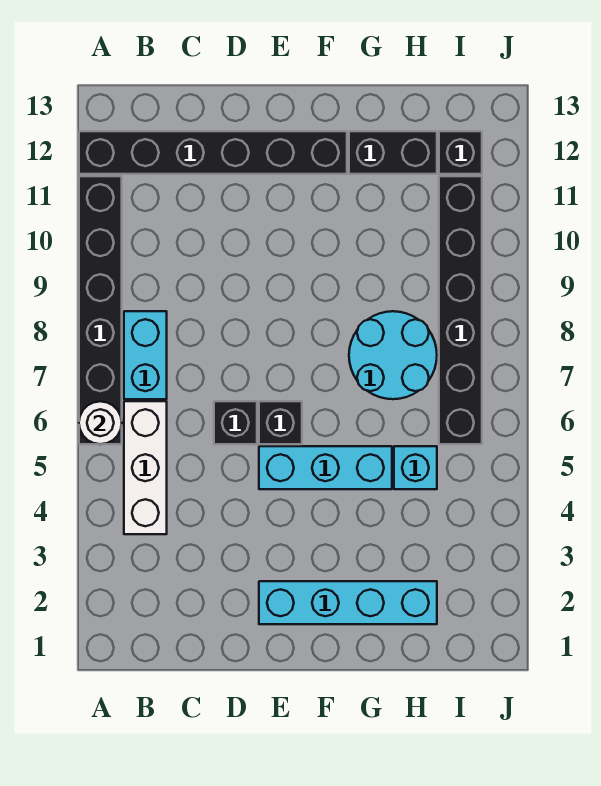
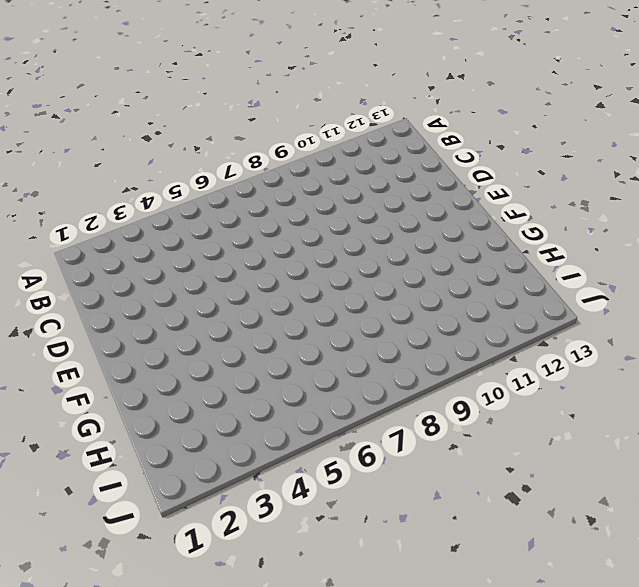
none -> black brick A6:A11 level 1
none -> black brick A12:F12 level 1
none -> white brick B4:B6 level 1

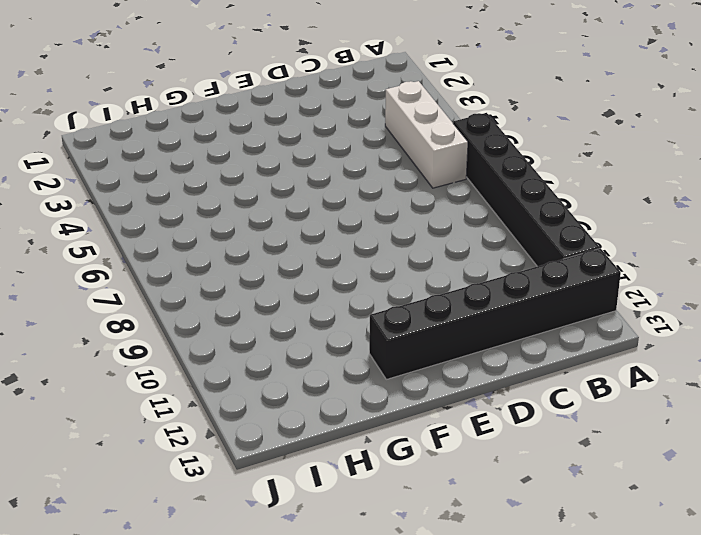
none -> cyan brick B7:B8 level 1
none -> black brick D6 level 1
none -> cyan brick E2:H2 level 1

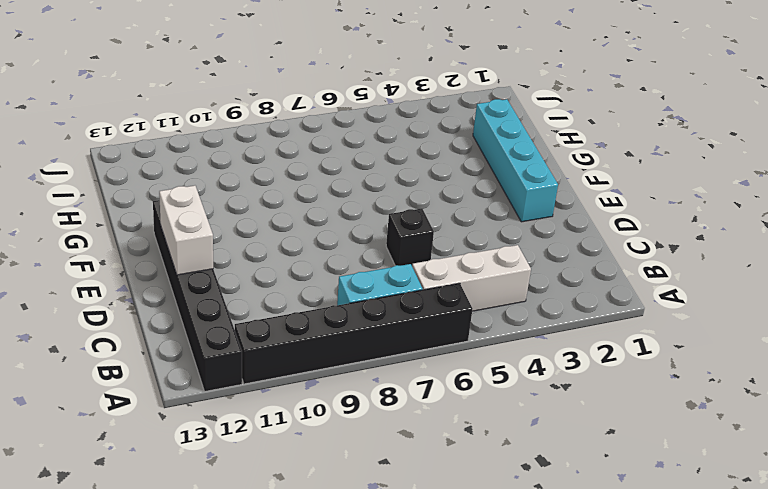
white brick D12:E12 level 2 -> none
none -> cyan brick E5:G5 level 1
none -> black brick E6 level 1
none -> cyan round brick G7:H8 level 1

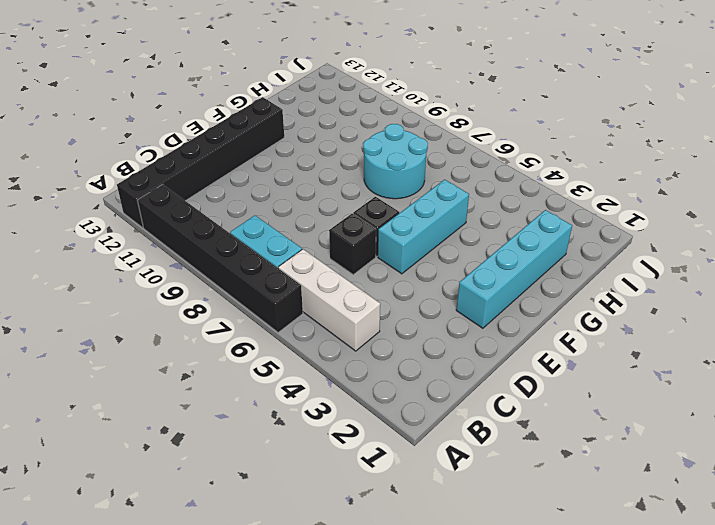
none -> black brick G12:H12 level 1
none -> cyan brick H5 level 1
none -> black brick I6:I11 level 1

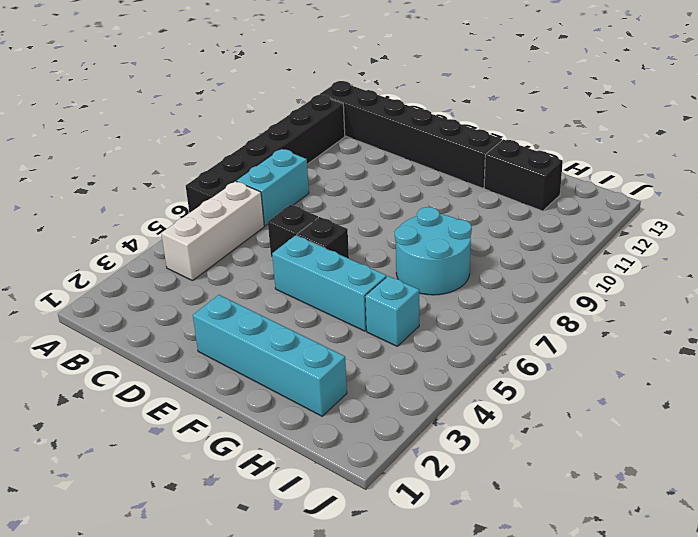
none -> black brick I6:I11 level 1
none -> black brick I12 level 1
none -> white round brick A6 level 2

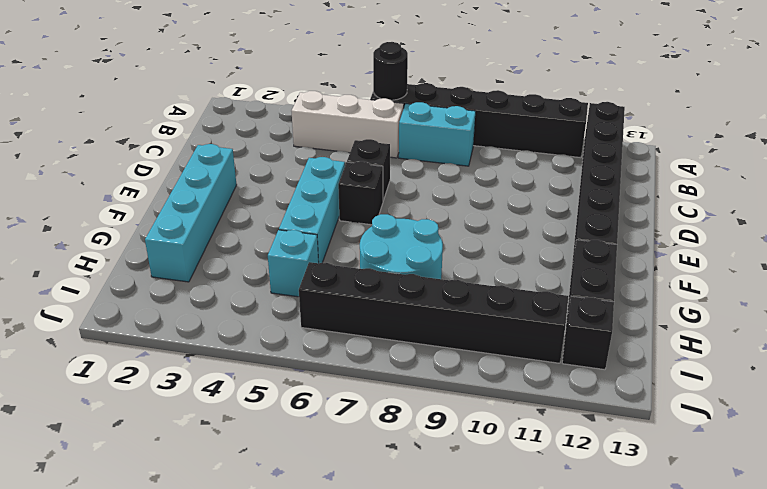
black round brick A6 level 2 -> white round brick A6 level 2

